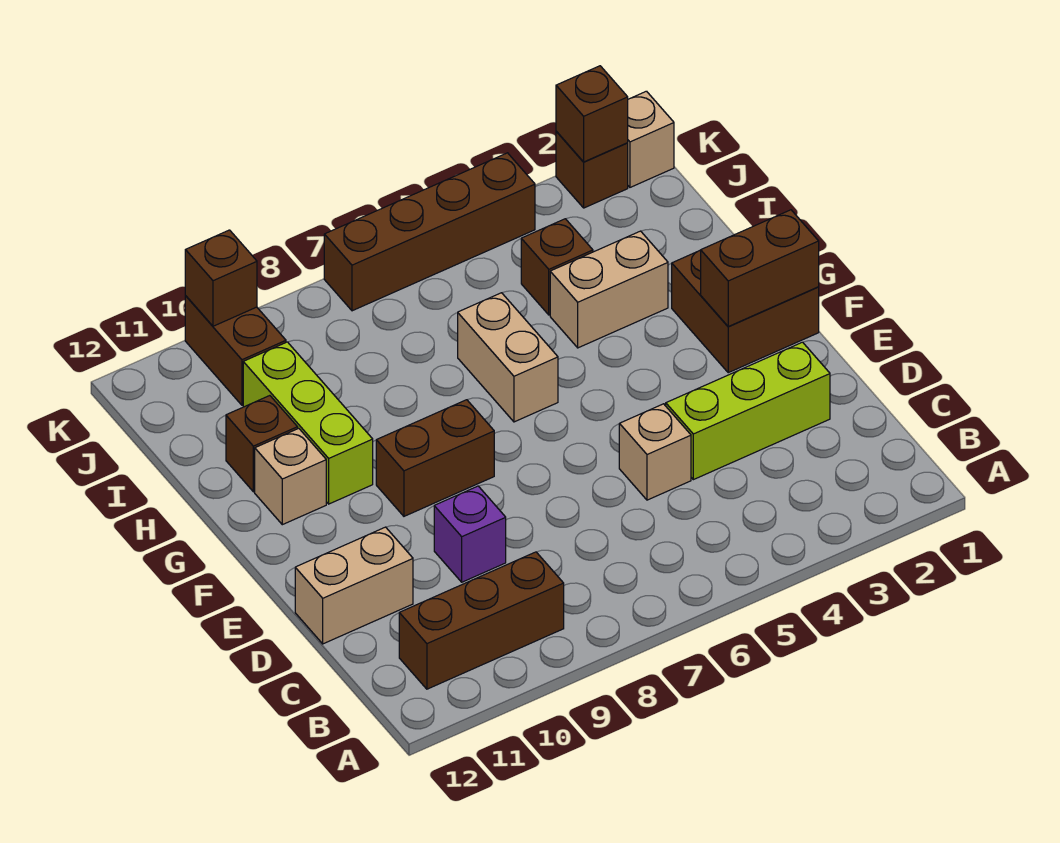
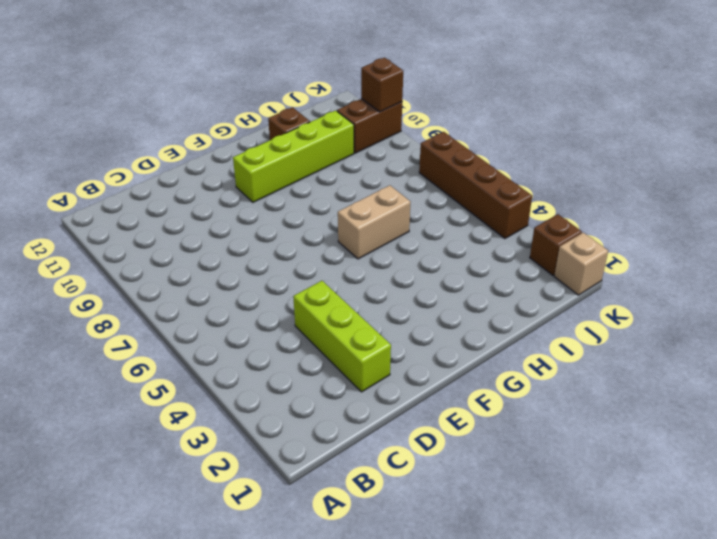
lime brick F10:I10 level 1 -> lime brick G10:I10 level 1
none -> brown brick B9:B11 level 1
none -> tan brick D5 level 1
none -> purple brick D9 level 1

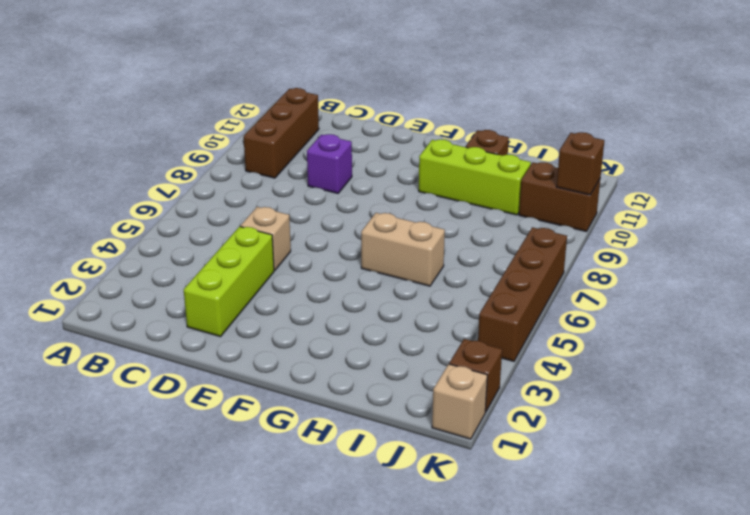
none -> tan brick D11:D12 level 1
none -> brown brick F1:G2 level 1
none -> brown brick F8:F9 level 1

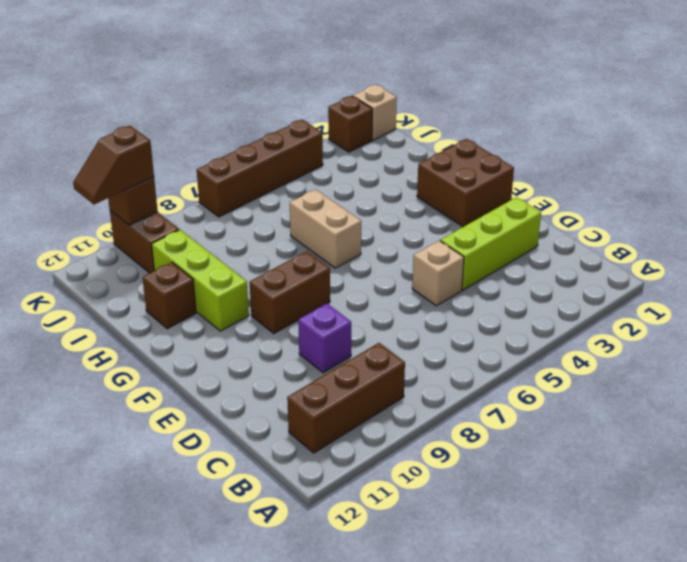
brown slope K10:K11 level 3 top 10 -> none
none -> tan brick D11:D12 level 1
none -> tan brick G11 level 1
none -> tan brick H3:H4 level 1

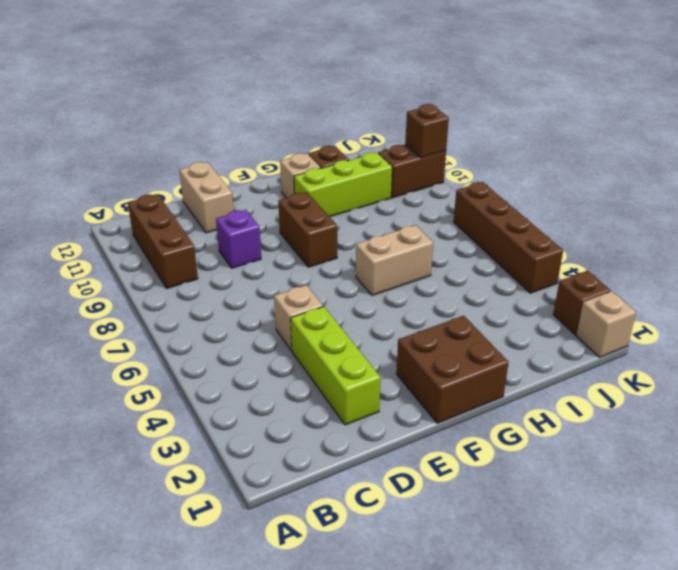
none -> tan brick H3:H4 level 1
none -> brown brick I4 level 1
none -> brown brick F1:F2 level 2

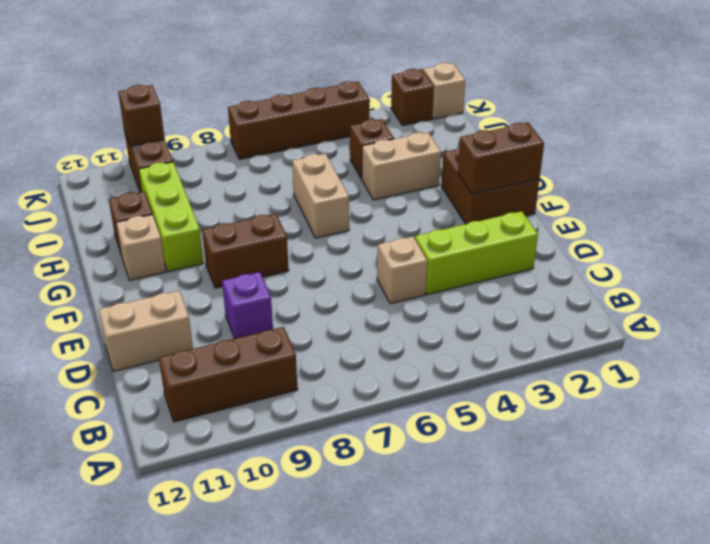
none -> brown brick K2 level 2

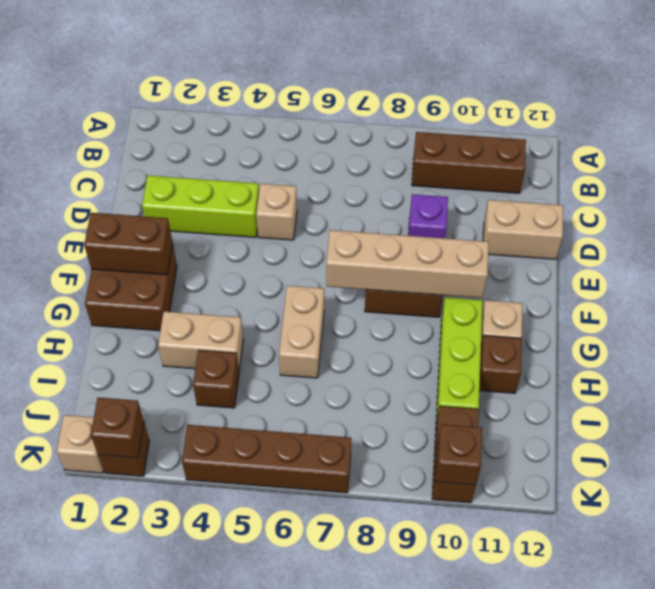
tan brick F7:F10 level 2 -> none

